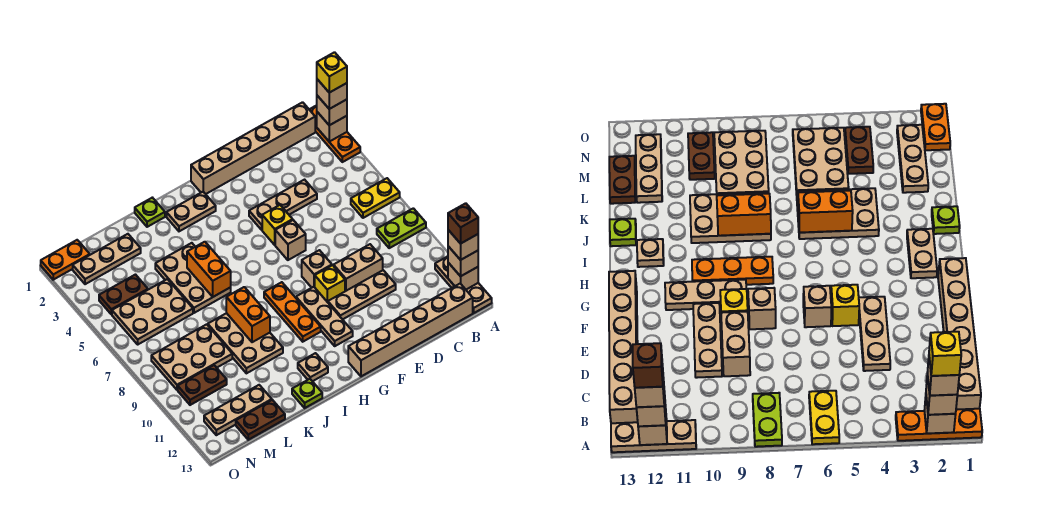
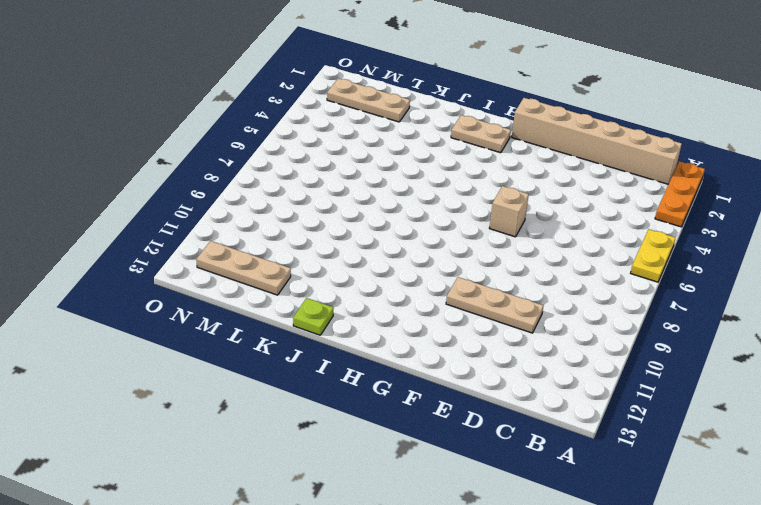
yellow plate A5:A6 level 1 -> yellow plate A6:B6 level 1
none -> lime plate A8:B8 level 1
none -> tan plate A11:A13 level 1
none -> tan brick B13:G13 level 1
none -> tan plate D4:F4 level 1

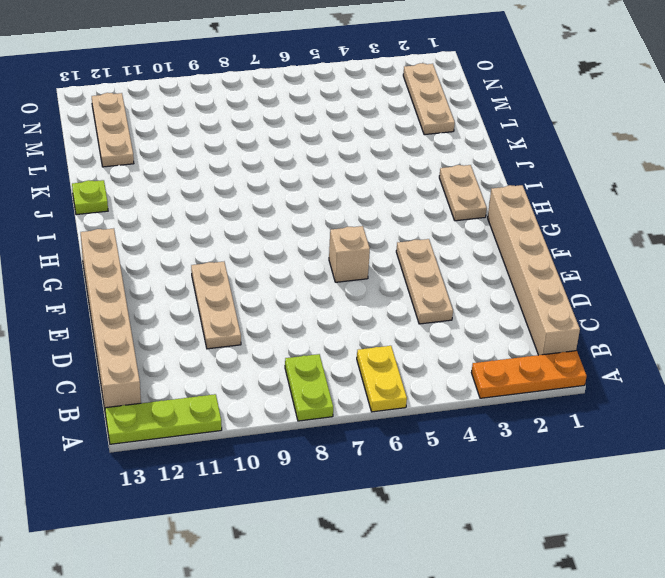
lime plate A11:A13 level 1 -> tan plate A11:A13 level 1
none -> tan brick D9:E9 level 1
none -> yellow brick F5 level 1
none -> tan brick F8 level 1
none -> yellow brick F9 level 1

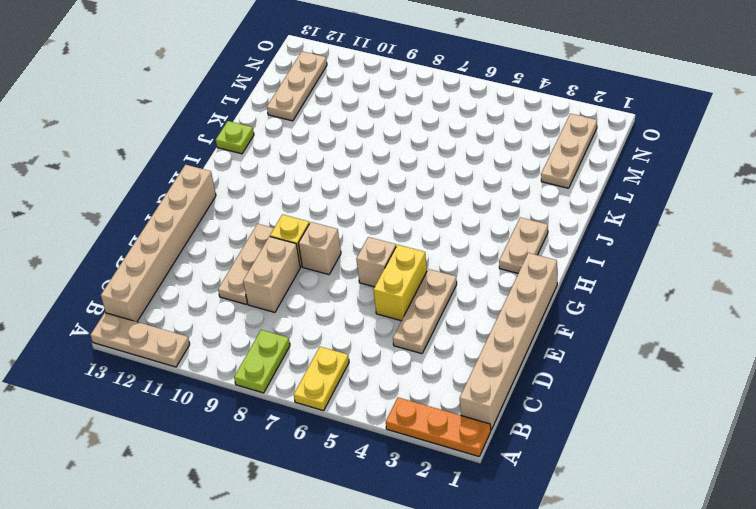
yellow brick E5:F5 level 1 -> yellow brick F5 level 1
none -> tan plate G9:G11 level 1
none -> orange plate H8:H10 level 1
none -> tan plate I12 level 1
none -> lime plate J1 level 1

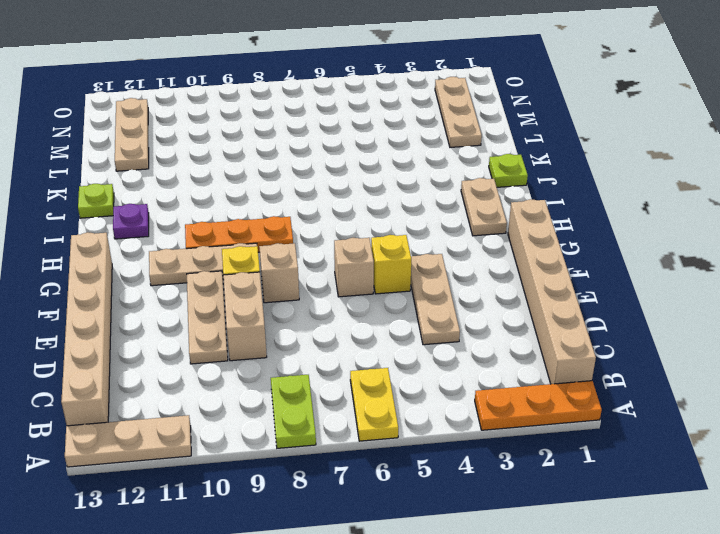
purple plate I12 level 1 -> tan plate I12 level 1
none -> tan plate J4:K6 level 1
none -> tan plate J8:K10 level 1
none -> tan plate L5:N6 level 1
none -> tan plate L8:N9 level 1

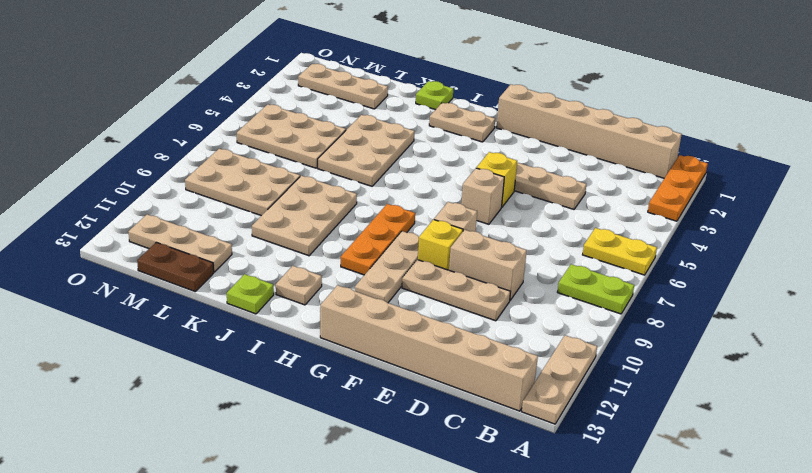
none -> brown plate M4:N4 level 1
none -> brown plate M10:N10 level 1
none -> orange plate N1:O1 level 1
none -> tan brick A2 level 2

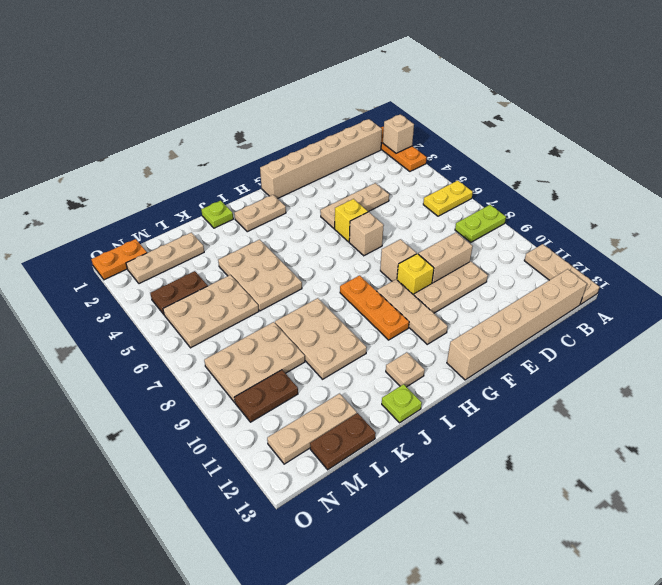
none -> tan brick A12 level 2
none -> orange brick J5:J6 level 2
none -> orange brick J8:J9 level 2
none -> tan brick A2 level 3

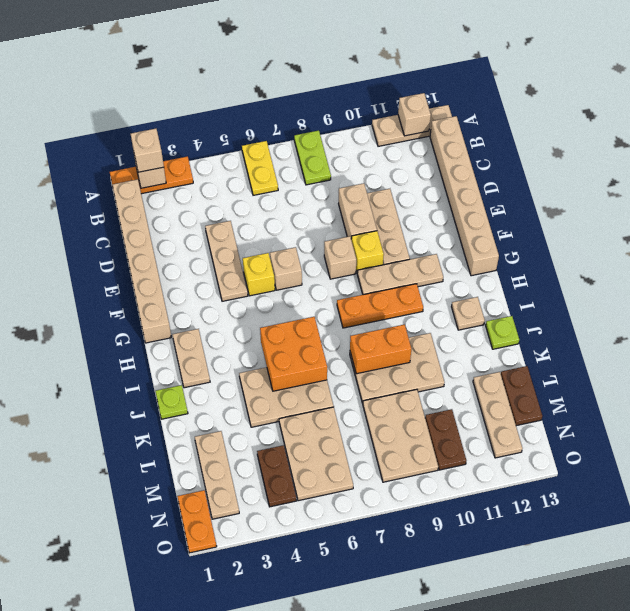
orange brick I5:J6 level 2 -> orange brick J5:J6 level 2
none -> tan brick A12 level 3
none -> tan brick A2 level 4
none -> tan brick A12 level 4
none -> yellow brick A2 level 5

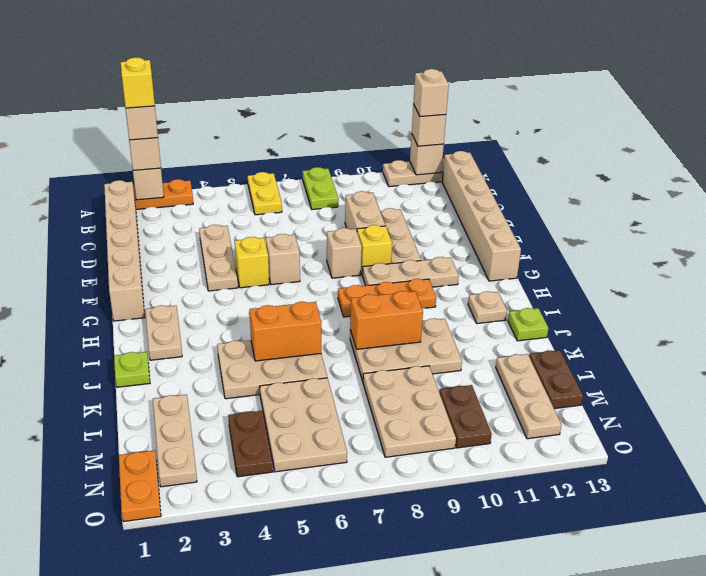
none -> brown brick A12 level 5

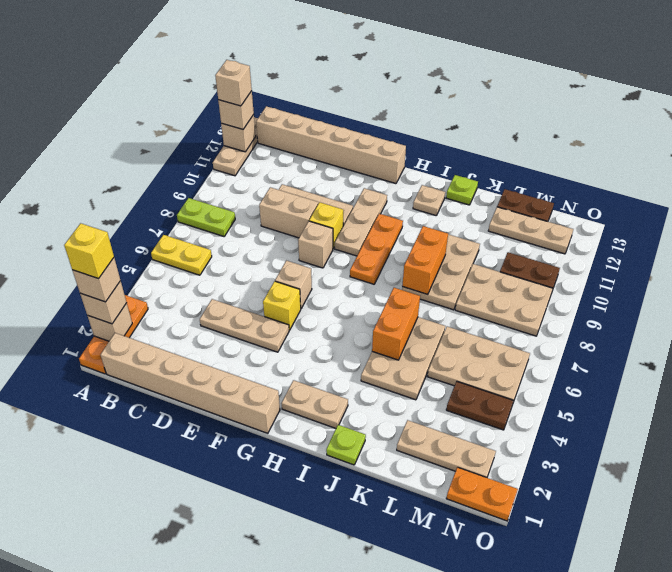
none -> brown brick A12 level 5

